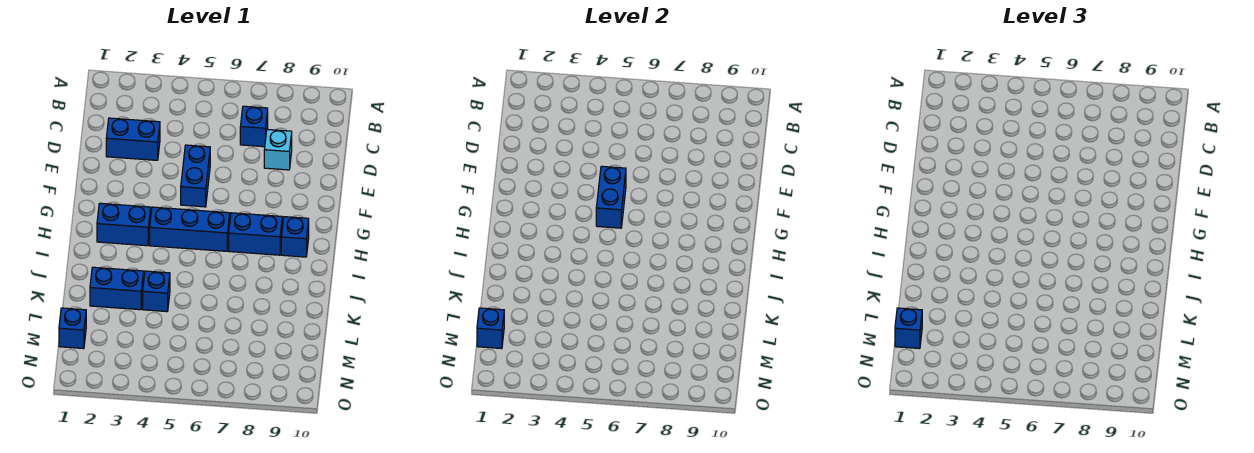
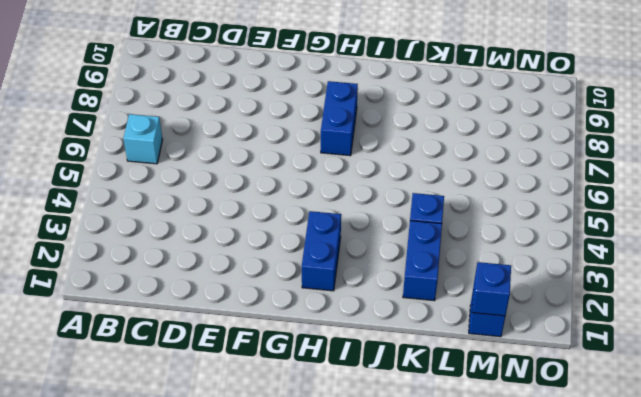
cyan brick B6 level 1 -> cyan brick D8 level 1
none -> blue brick C7 level 1
none -> blue brick D2:D3 level 1
none -> blue brick E5:F5 level 1

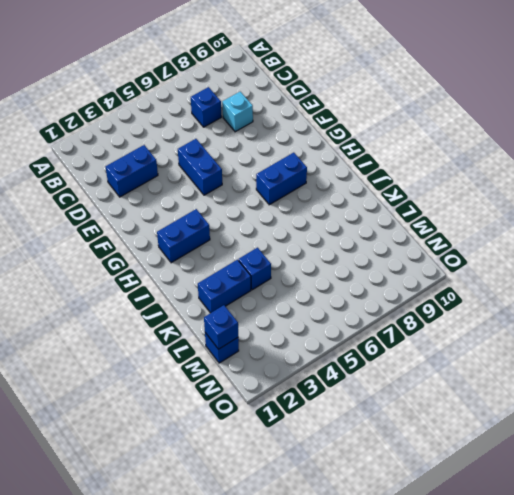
none -> blue brick H4:H6 level 1
none -> blue brick H9 level 1
none -> blue brick F5:G5 level 2

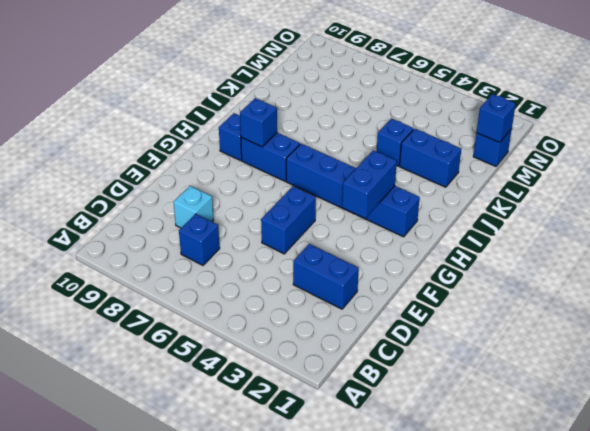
blue brick G3:H3 level 2 -> blue brick F5:G5 level 2
blue brick H8 level 2 -> blue brick M1 level 3

